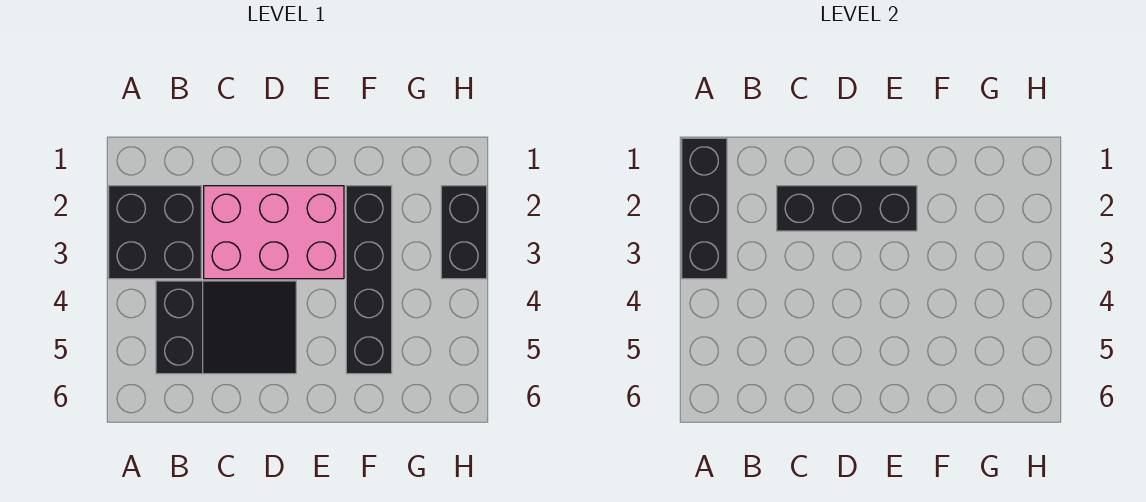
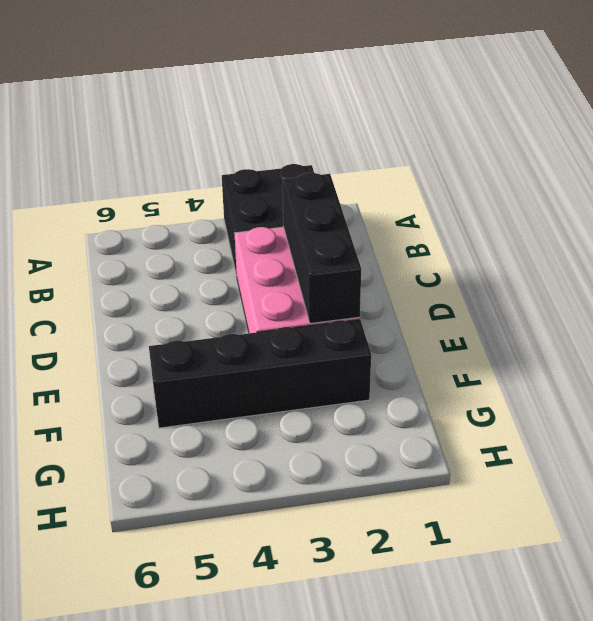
none -> black slope B4:D5 level 1 top B
none -> black brick H2:H3 level 1

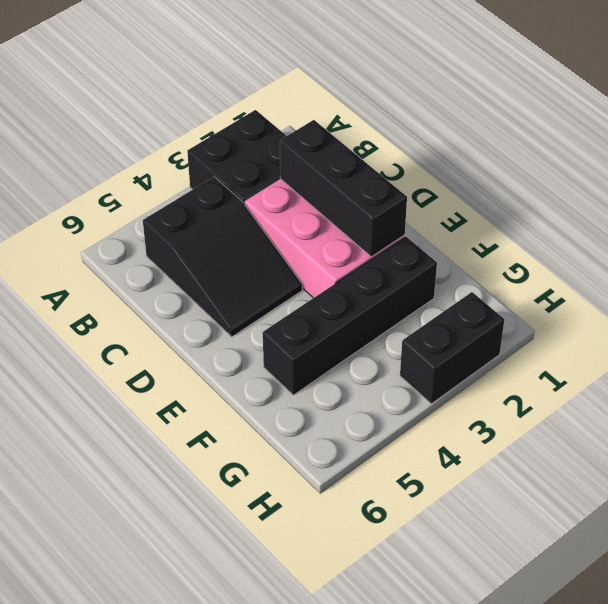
none -> black brick A1:A3 level 2

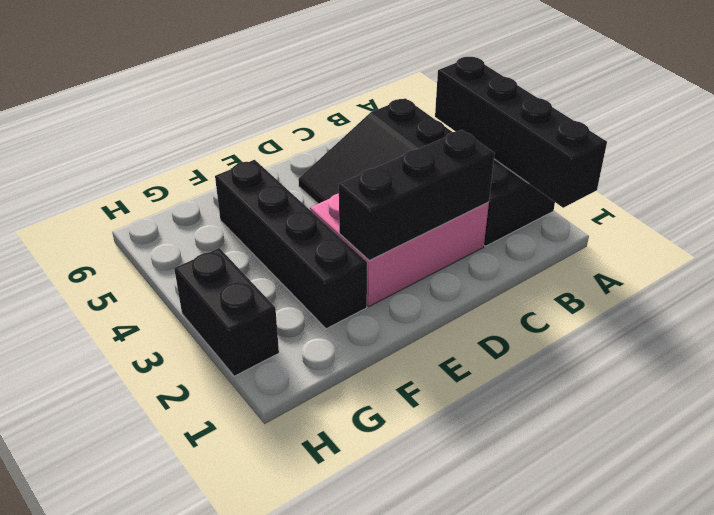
black brick A1:A4 level 2 -> black brick A1:A3 level 2

